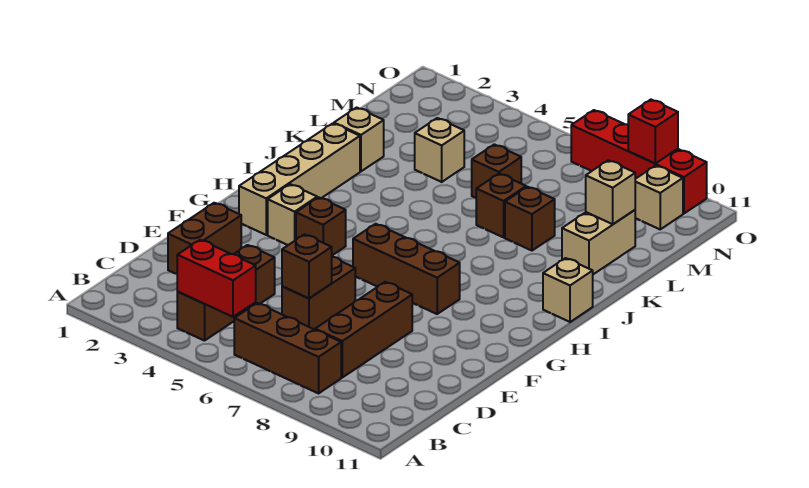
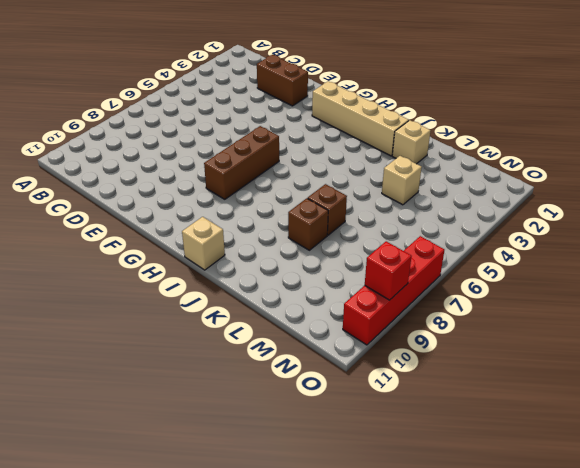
none -> brown brick B4:D4 level 1
none -> brown brick B6:B8 level 1
none -> brown brick C8:E8 level 1

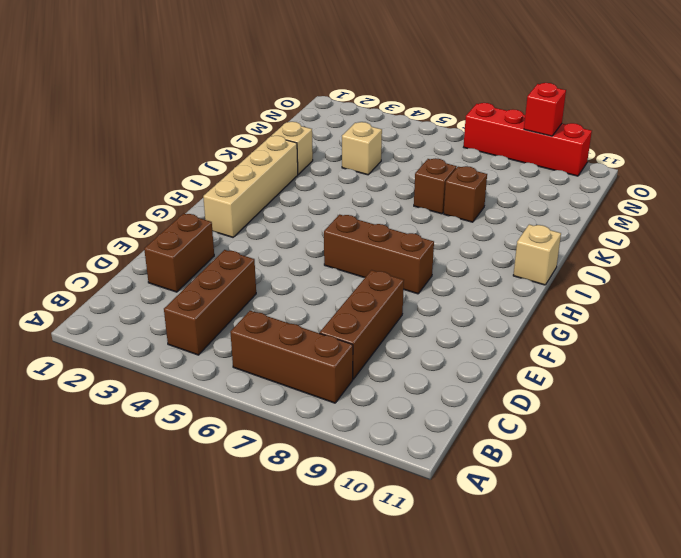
none -> brown brick D6:E6 level 1
none -> tan brick G3 level 1
none -> brown brick G4 level 1

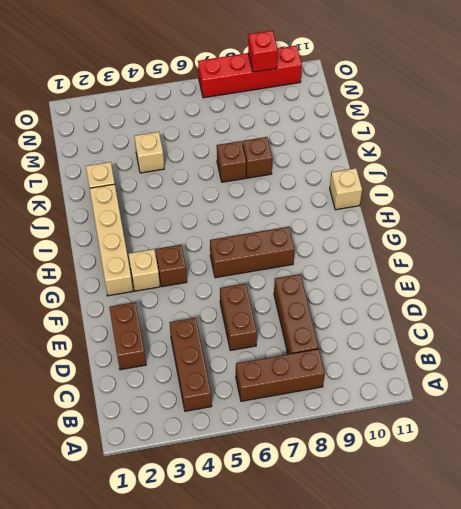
none -> tan brick K10:L10 level 1
none -> brown brick L6 level 1
none -> tan brick N10 level 1

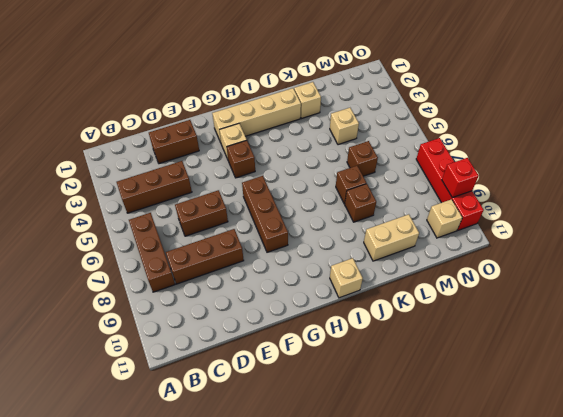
none -> red brick B4:B5 level 2
none -> brown brick D6 level 2
none -> tan brick L10 level 2

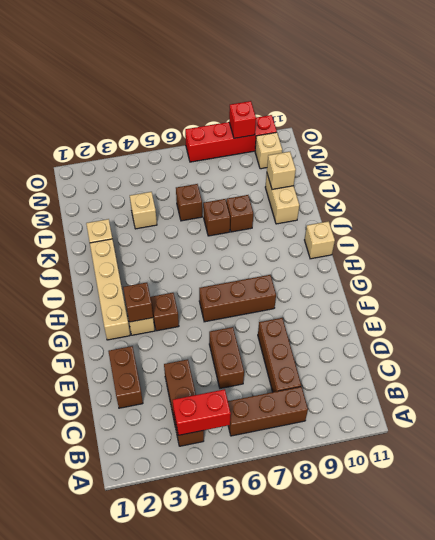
brown brick G3 level 2 -> brown brick D6 level 2

